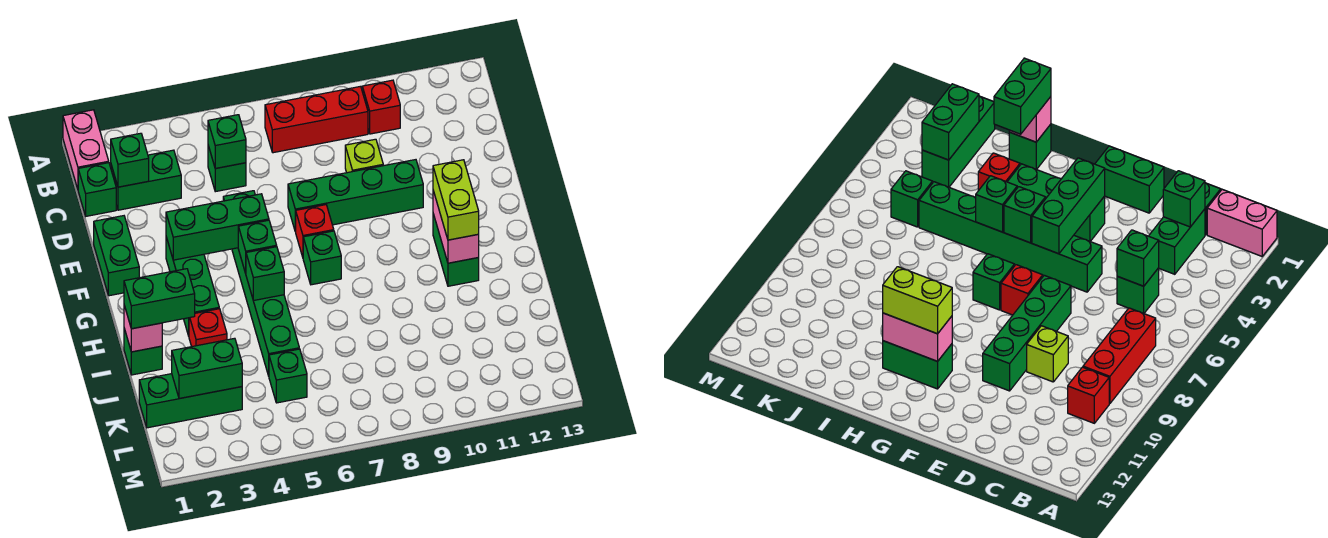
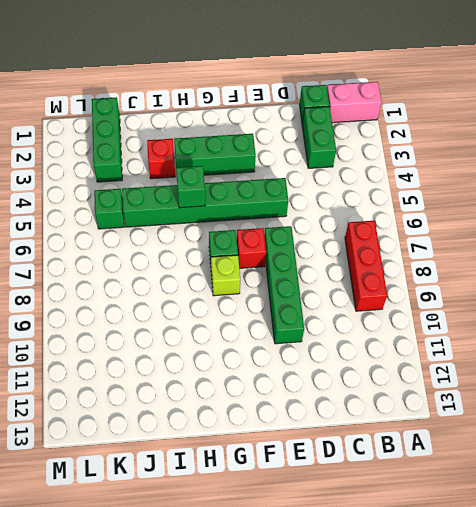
lime brick G8 level 1 -> lime brick D9 level 1
none -> red brick B10 level 1
none -> green brick C5 level 1
none -> green brick E1:F1 level 1

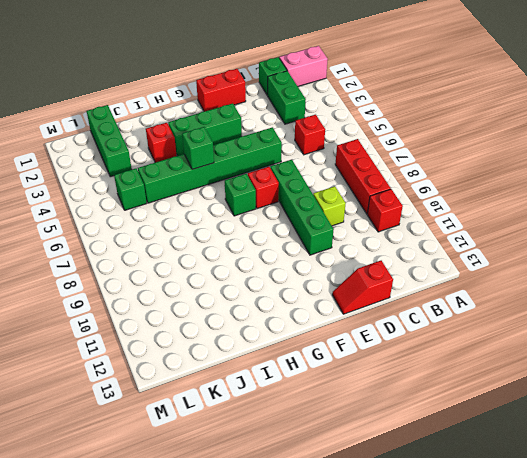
red brick C5 level 1 -> green brick C5 level 1
red slope D13:E13 level 1 top D -> none
red brick E1:F1 level 1 -> green brick E1:F1 level 1
none -> green brick G11:H11 level 1
none -> green brick I1 level 1
none -> green brick C2 level 2

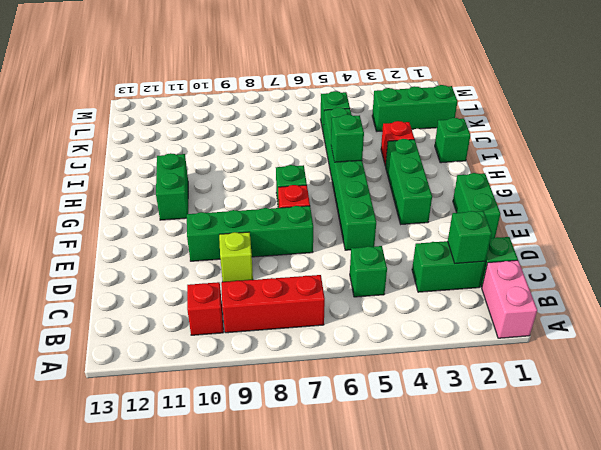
none -> green brick C5 level 2
none -> green brick F3:F5 level 2
none -> green brick G5 level 2

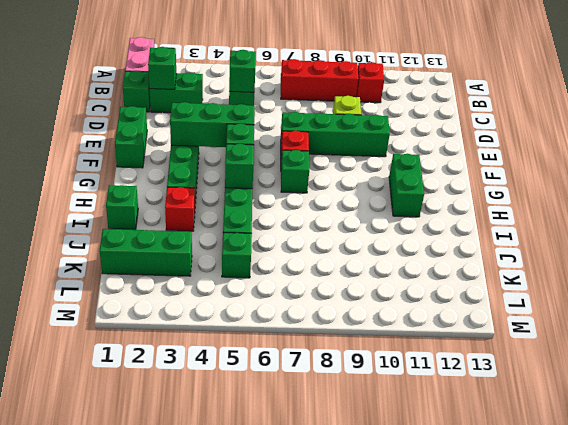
none -> pink brick G11:H11 level 2
none -> pink brick I1 level 2
none -> green brick K2:K3 level 2

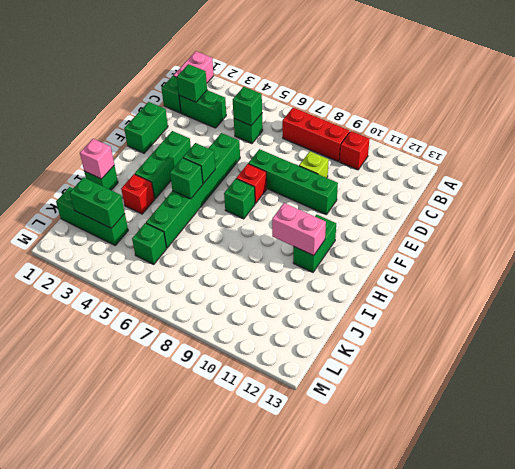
pink brick H10:H11 level 2 -> pink brick G11:H11 level 2
none -> green brick F3:F5 level 2
none -> lime brick G11:H11 level 3
none -> green brick I1:I2 level 3

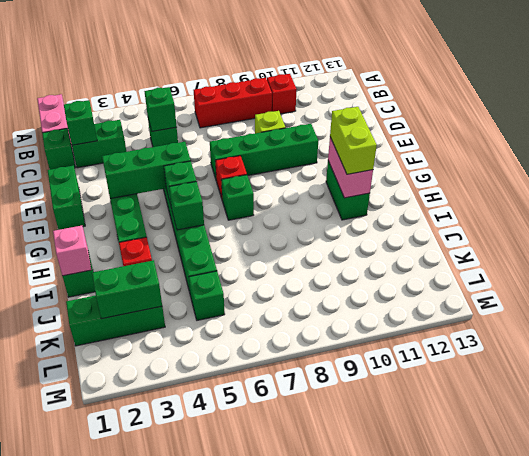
none -> green brick I1:I2 level 3

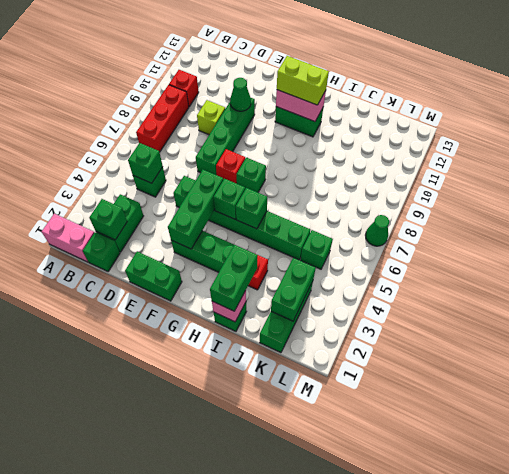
green cone E10 level 2 -> none
green cone M7 level 1 -> none

